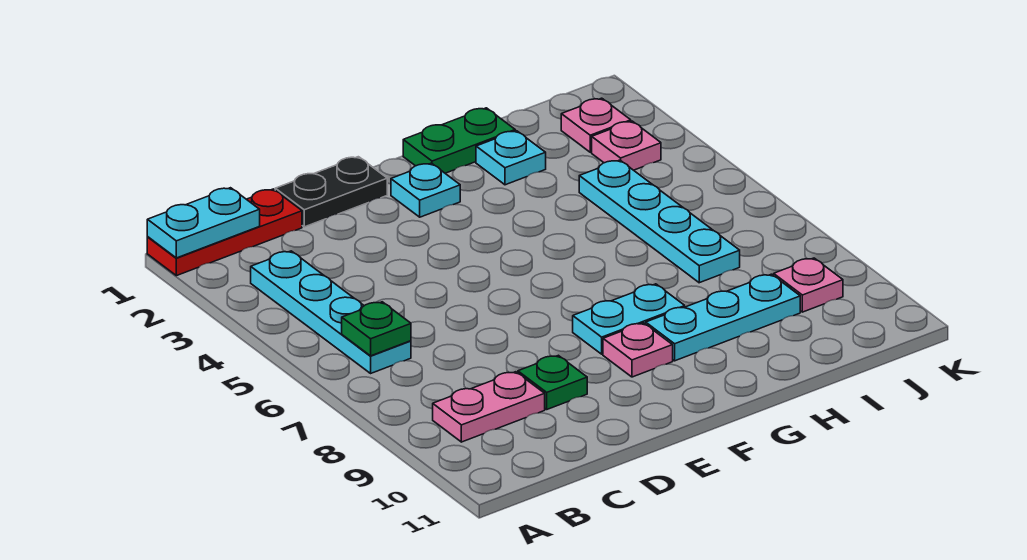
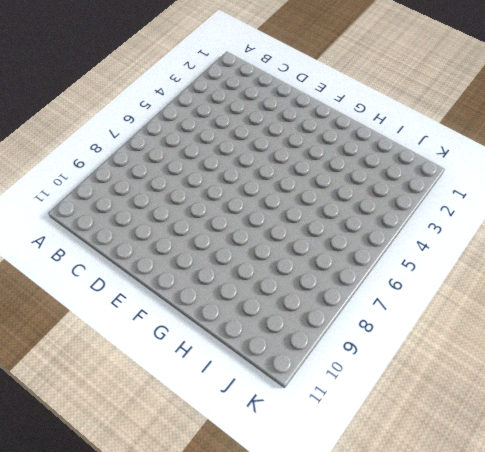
none -> red plate A1:C1 level 1
none -> cyan plate B3:B6 level 1
none -> pink plate B9:C9 level 1

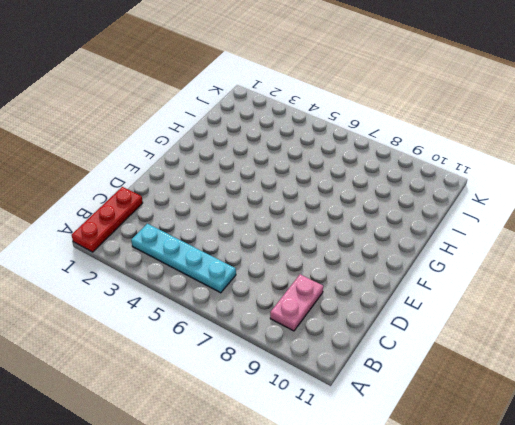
none -> black plate D1:E1 level 1
none -> green plate D9 level 1
none -> cyan plate F2 level 1

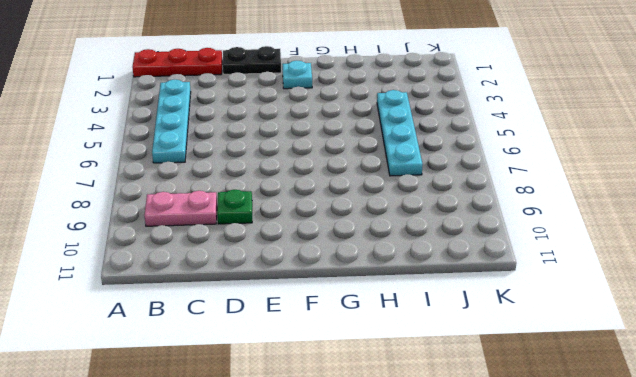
none -> cyan plate F8:G8 level 1
none -> pink plate F9 level 1
none -> green plate G1:H1 level 1

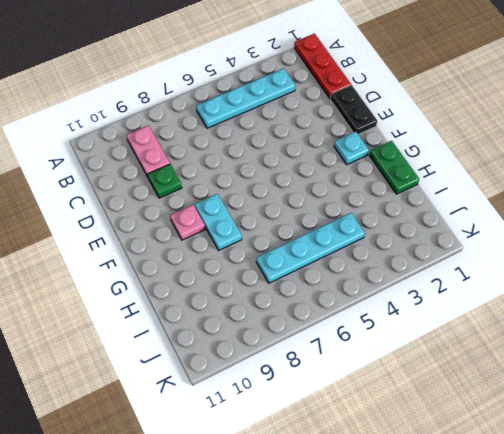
none -> cyan plate G9:I9 level 1
none -> cyan plate H2 level 1
none -> pink plate J2 level 1

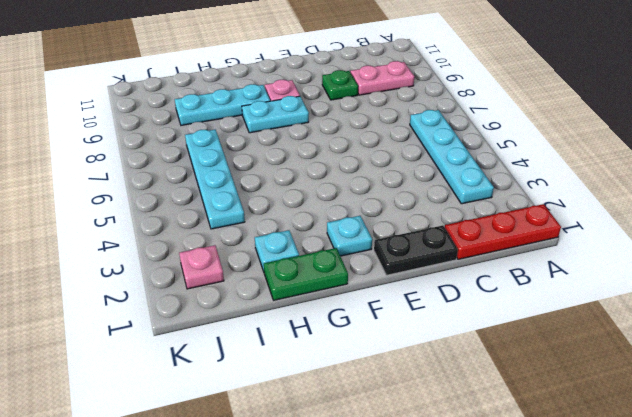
none -> pink plate J3 level 1
none -> pink plate J9 level 1
none -> cyan plate A1:B1 level 2

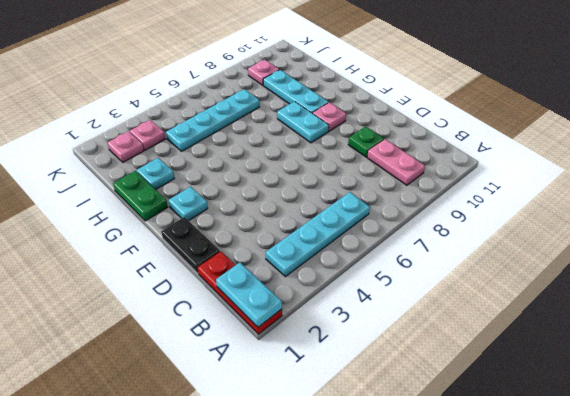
none -> green plate B6 level 2

